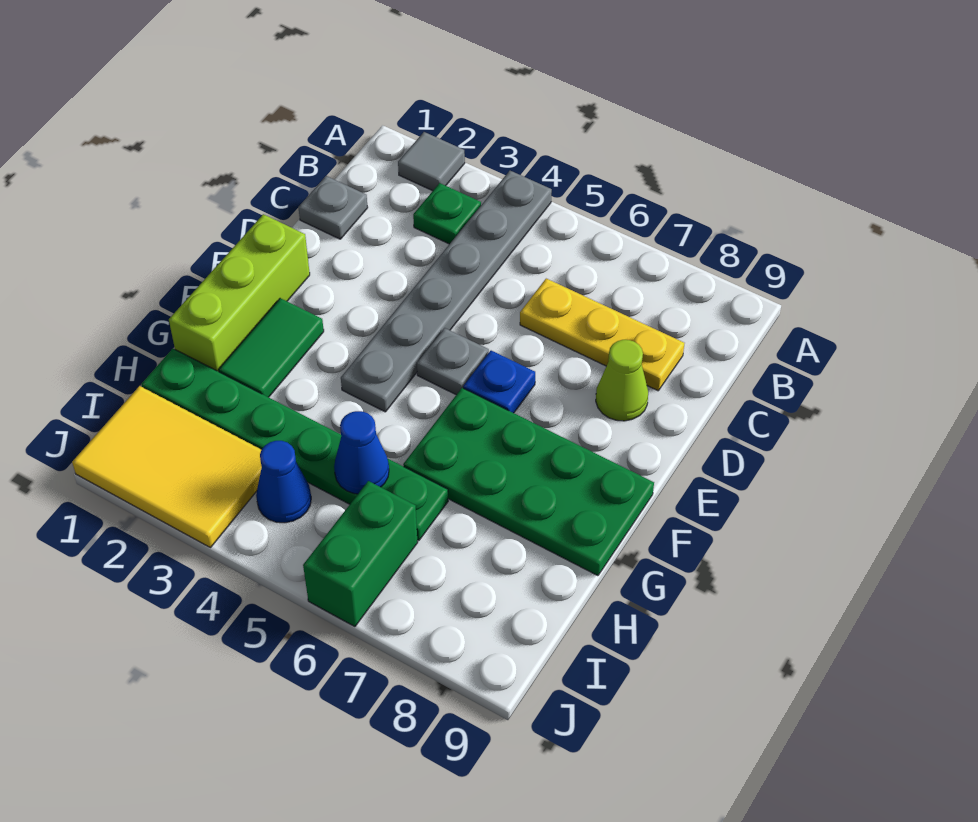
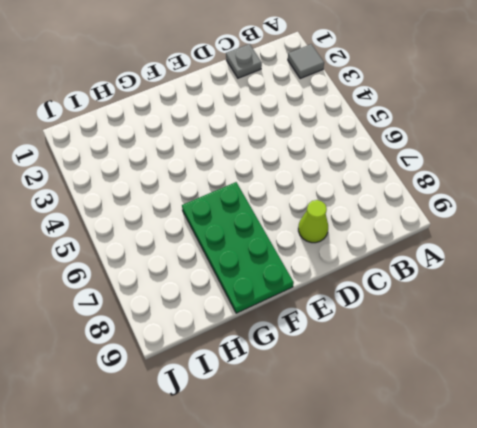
none -> grey plate A4:F4 level 1
none -> green plate B3 level 1
none -> yellow plate C6:C8 level 1

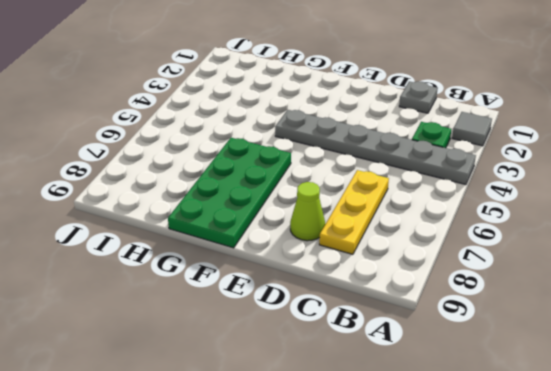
none -> lime brick E1:G1 level 1
none -> grey plate E5 level 1
none -> blue plate E6 level 1

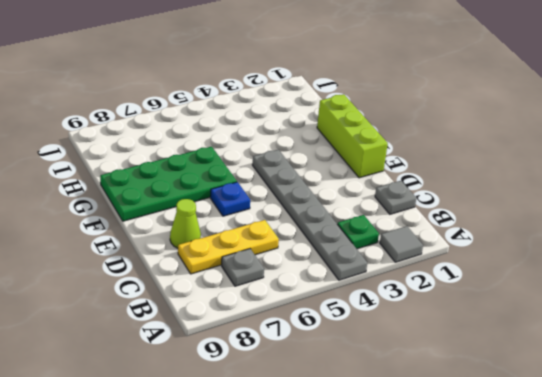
grey plate B7 level 1 -> grey plate E5 level 1
none -> green tile F2:G2 level 1
none -> green plate H1:H6 level 1
none -> yellow tile I1:J3 level 1

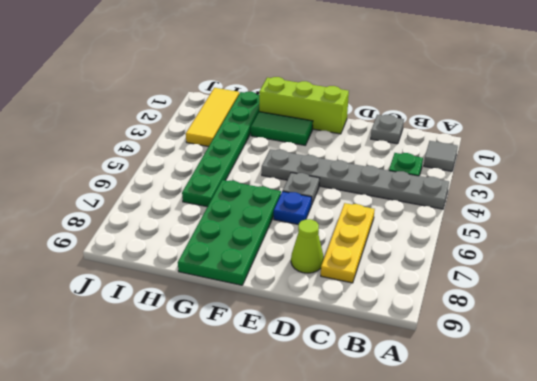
yellow tile I1:I3 level 1 -> yellow tile I1:J3 level 1
none -> blue cone I4 level 1
none -> green brick I6:J6 level 1
none -> blue cone H5 level 2

